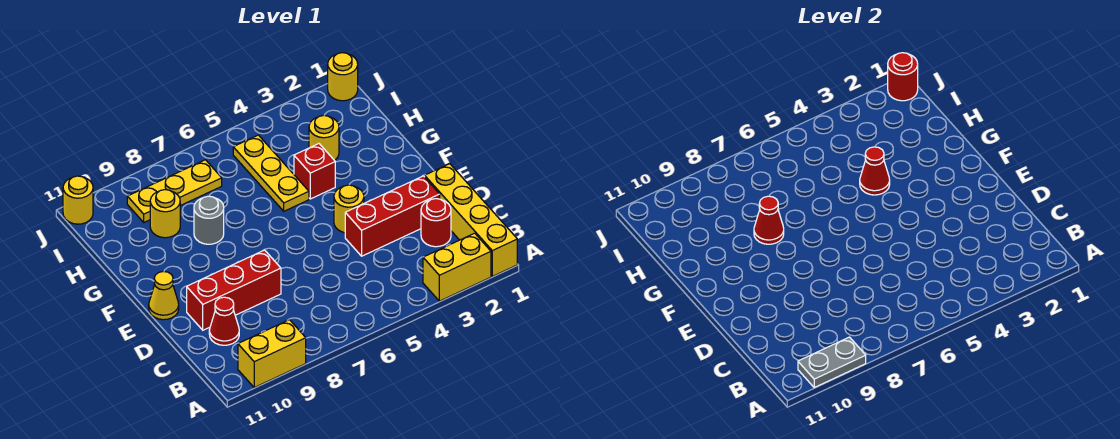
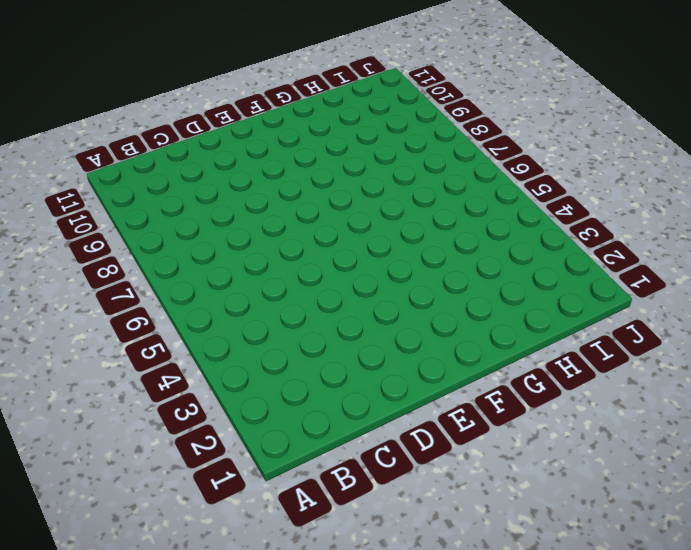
none -> yellow brick A1:D1 level 1
none -> yellow brick A2:A3 level 1
none -> yellow brick A9:A10 level 1

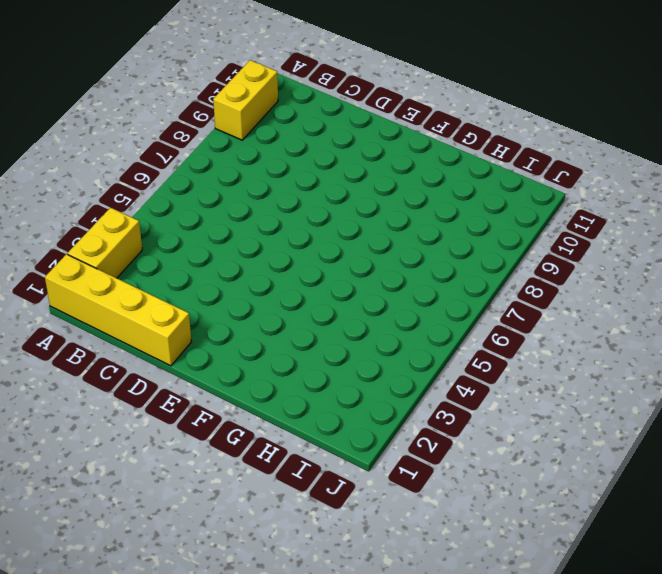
none -> red round brick C2 level 1
none -> red cone C10 level 1
none -> red brick D2:D4 level 1

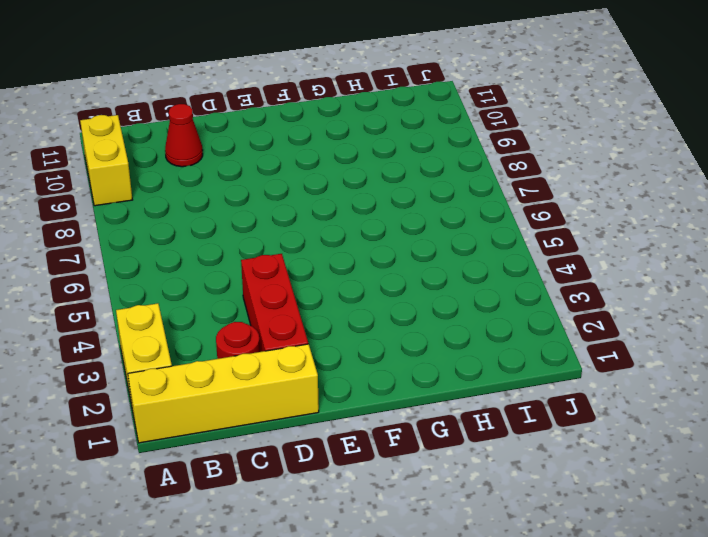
none -> red brick D8:D10 level 1
none -> yellow round brick E4 level 1
none -> yellow cone E11 level 1

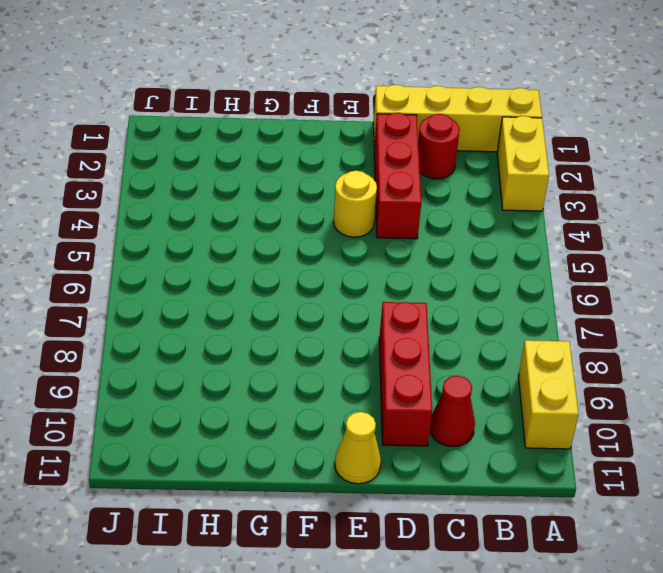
none -> red brick G4 level 1
none -> yellow plate G5:I5 level 1
none -> grey round brick G8 level 1

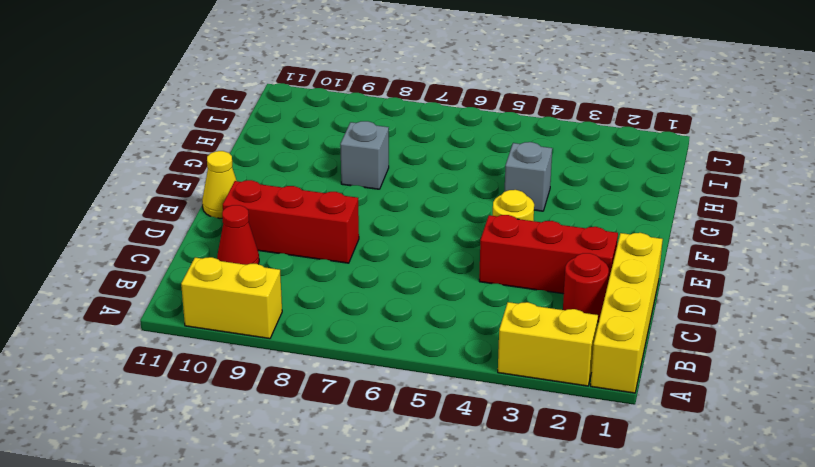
grey brick G4 level 1 -> red brick G4 level 1
grey brick G8 level 1 -> grey round brick G8 level 1
none -> yellow plate G5:I5 level 1
none -> yellow round brick H3 level 1
none -> yellow round brick H9 level 1

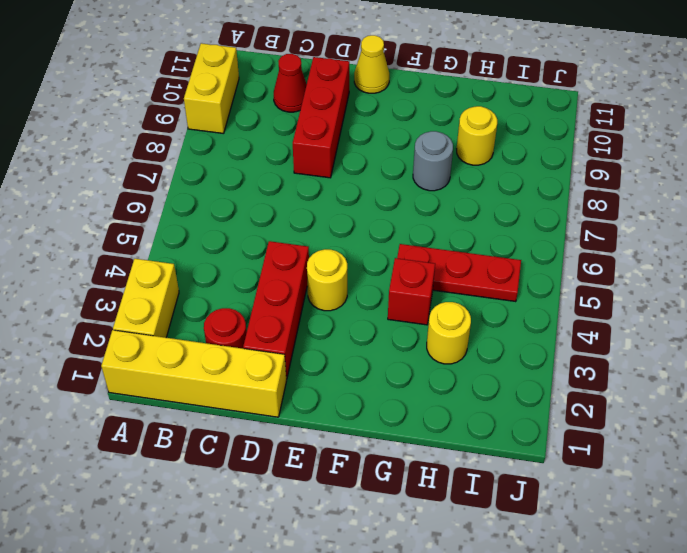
red plate G5:I5 level 1 -> yellow plate G5:I5 level 1
none -> yellow plate I7:I9 level 1
none -> yellow round brick J1 level 1
none -> yellow round brick J11 level 1

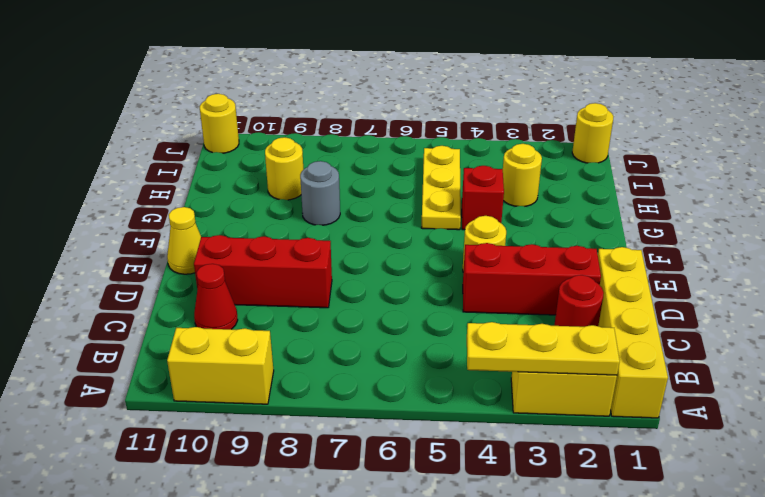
yellow plate A2:A4 level 2 -> yellow plate I7:I9 level 1
none -> grey plate A9:A10 level 2
none -> red cone G4 level 2
none -> red cone G8 level 2

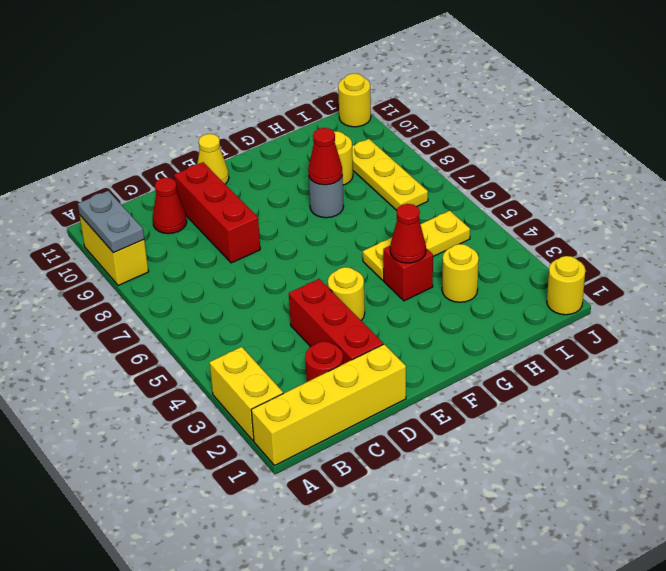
none -> red round brick J1 level 2

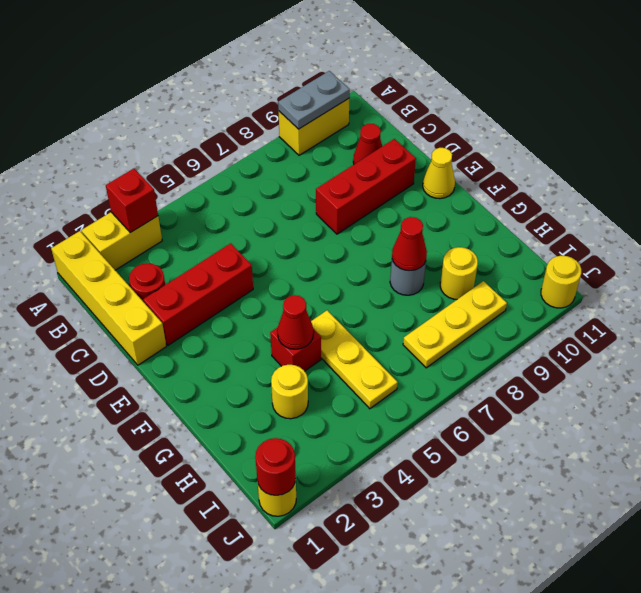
red brick A3 level 2 -> none
none -> yellow round brick E4 level 1

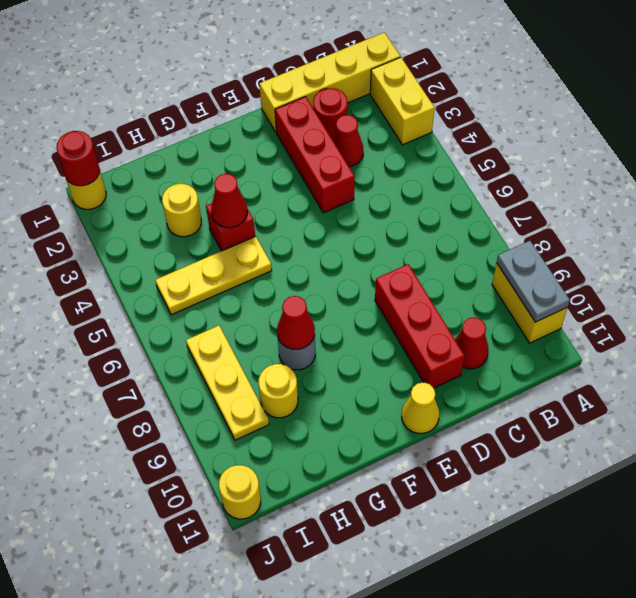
red cone C3 level 1 -> none
none -> yellow round brick E4 level 1

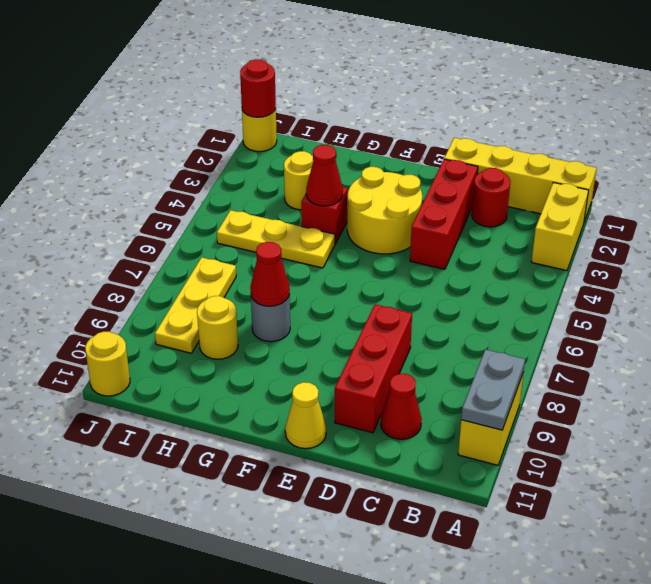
yellow round brick E3:F4 level 1 -> yellow round brick E4 level 1

